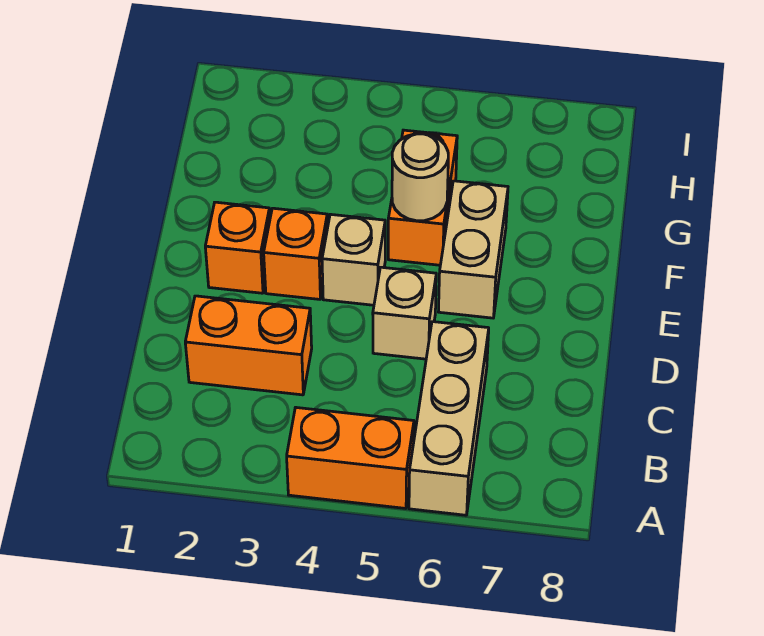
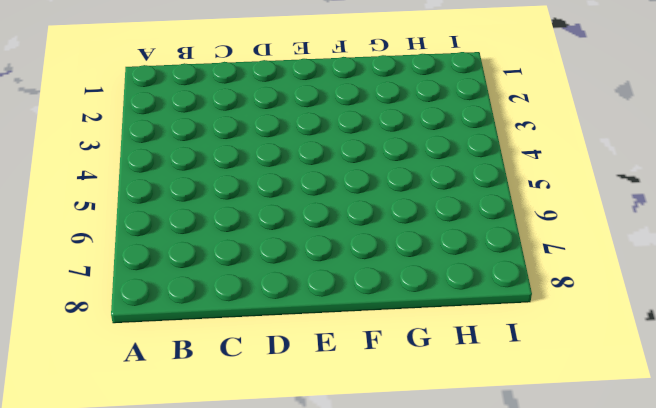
none -> orange brick A4:A5 level 1
none -> tan brick A6:C6 level 1

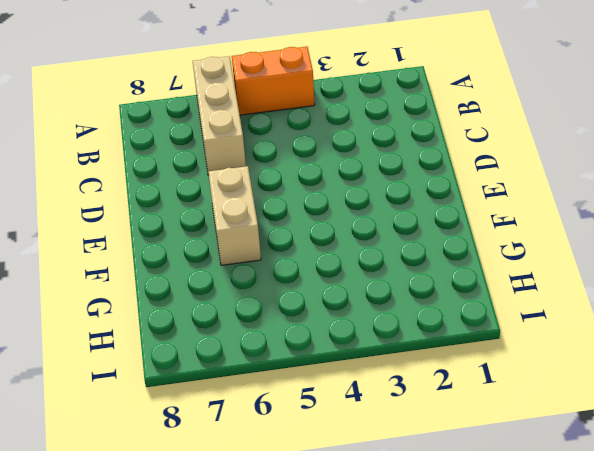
none -> orange brick C2:C3 level 1
none -> tan brick D5 level 1

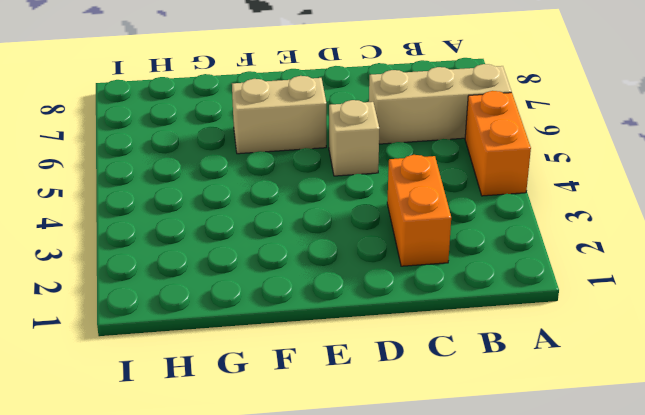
none -> orange brick E2 level 1
none -> orange brick E3 level 1

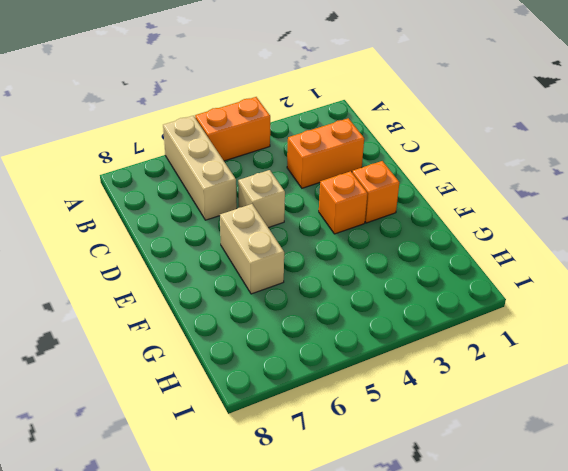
none -> tan brick E4 level 1
none -> orange brick F5:G5 level 1

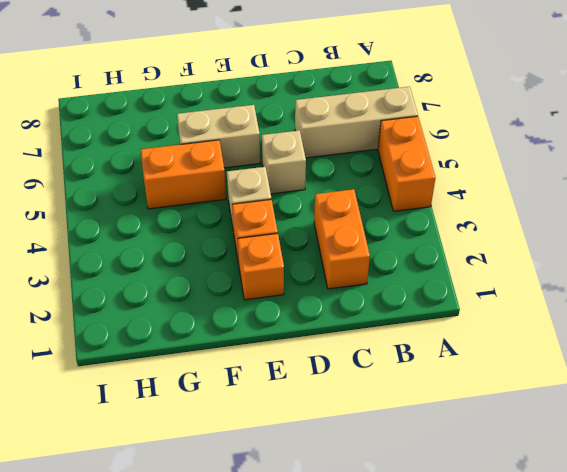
none -> tan round brick F5 level 2

